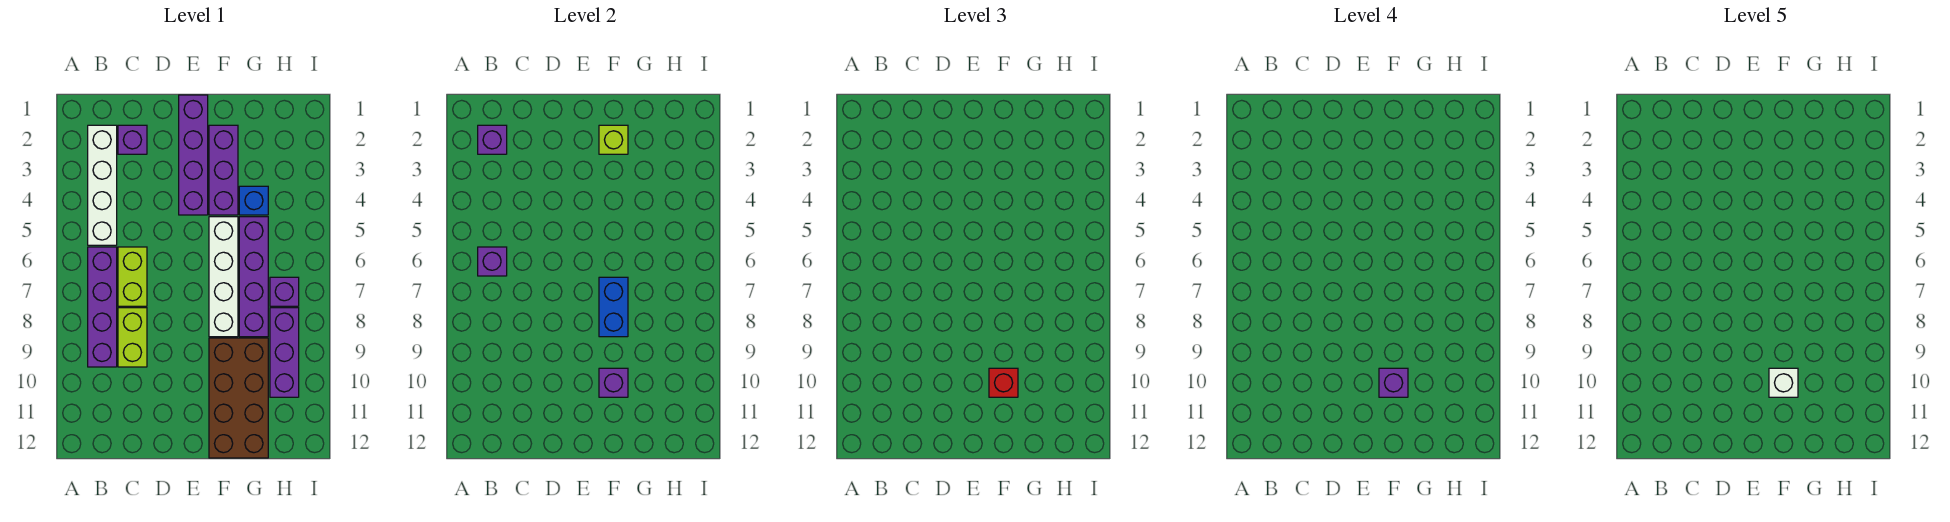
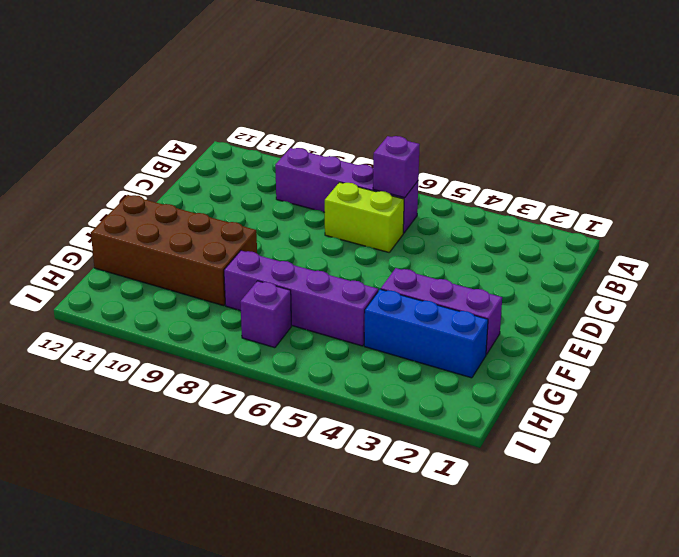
blue brick G2:G4 level 1 -> blue brick G4 level 1
none -> white brick B2:B5 level 1
none -> purple brick C2 level 1
none -> lime brick C8:C9 level 1

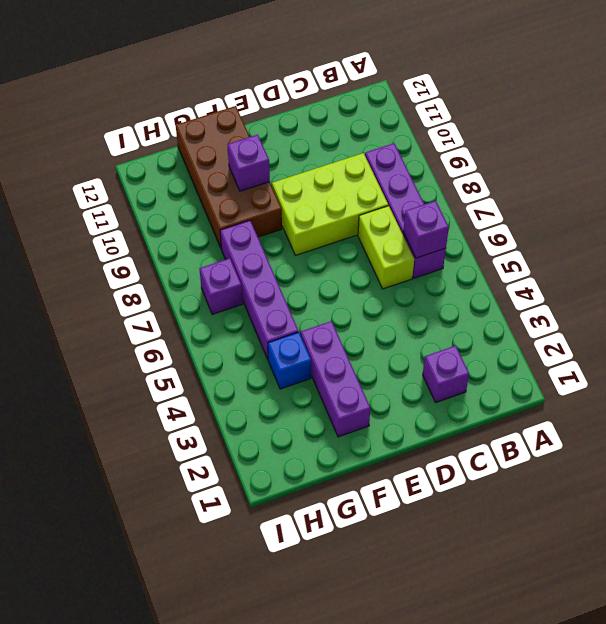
lime brick C8:E9 level 1 -> lime brick C8:C9 level 1
none -> white brick B2:B5 level 1
none -> purple brick E1:E4 level 1
none -> white brick F5:F8 level 1

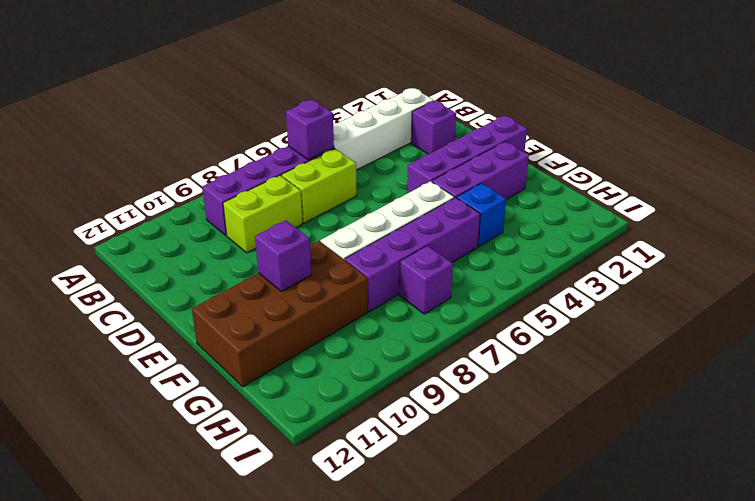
none -> purple brick H8:H10 level 1
none -> purple brick B2 level 2
none -> lime brick F2 level 2

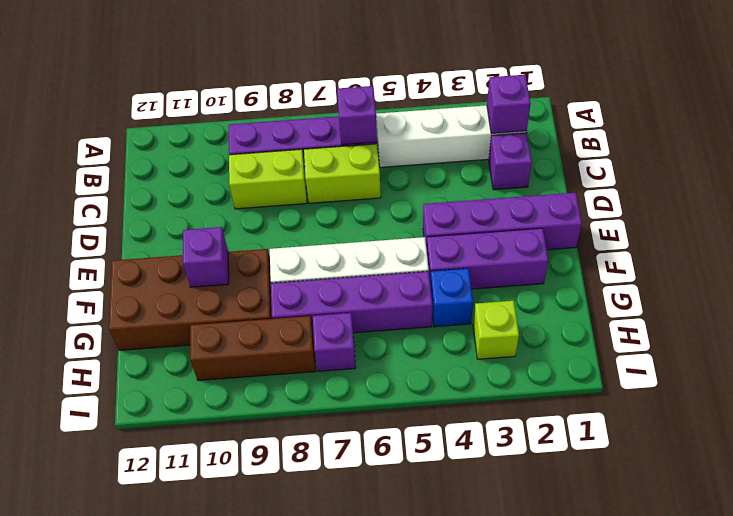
lime brick H3 level 1 -> lime brick F2 level 2
brown brick H8:H10 level 1 -> purple brick H8:H10 level 1
none -> blue brick F7:F8 level 2
none -> red brick F10 level 3
none -> purple brick F10 level 4

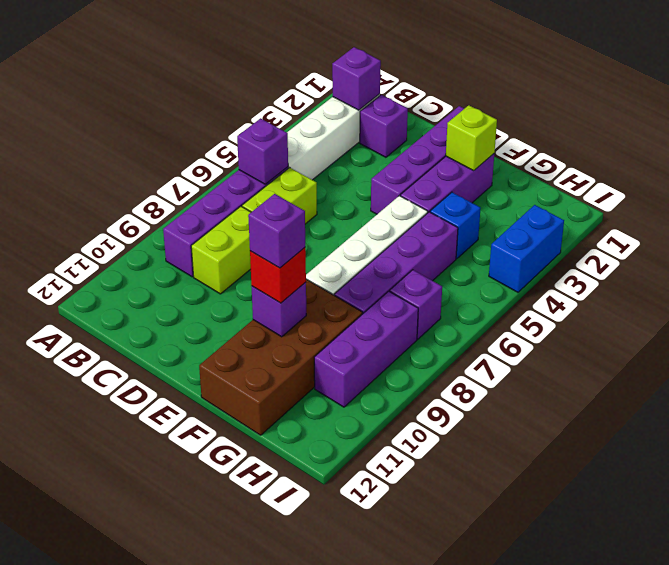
blue brick I3:I4 level 1 -> blue brick F7:F8 level 2
none -> white brick F10 level 5

